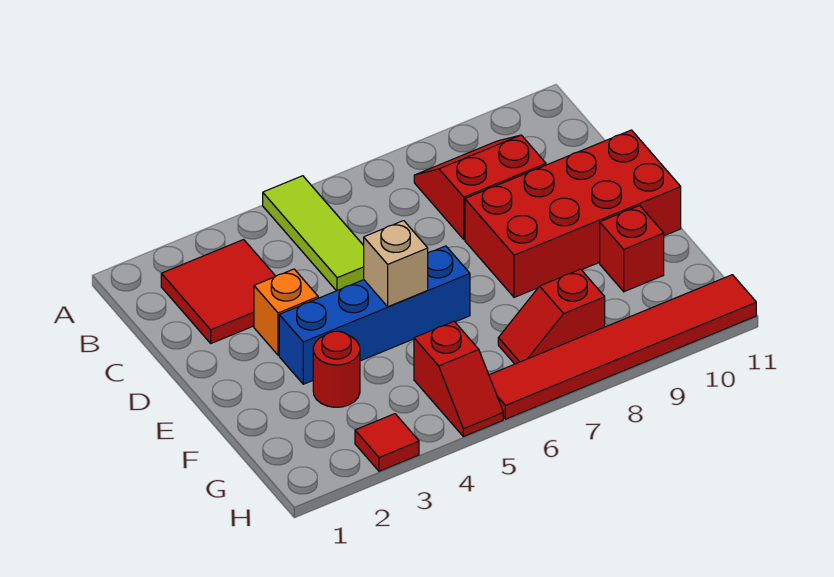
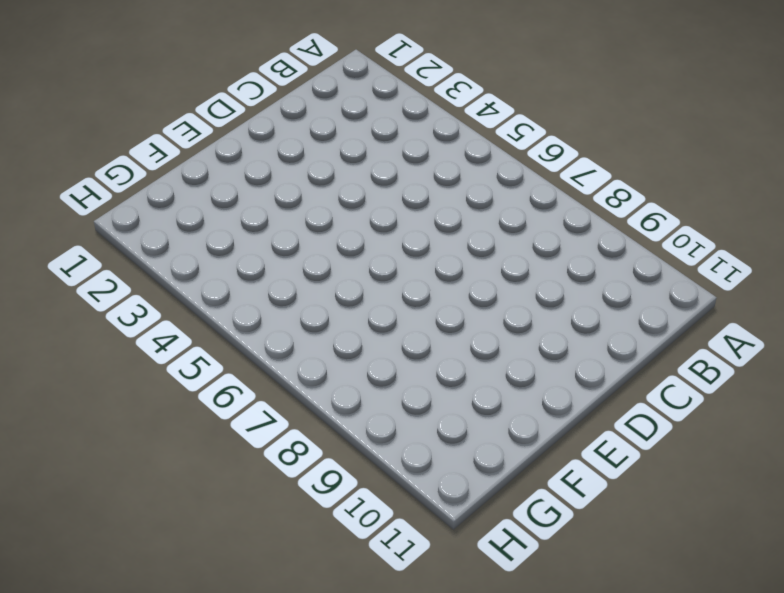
none -> lime tile A5:C5 level 1
none -> red tile B2:C3 level 1
none -> red slope B8:C9 level 1 top C

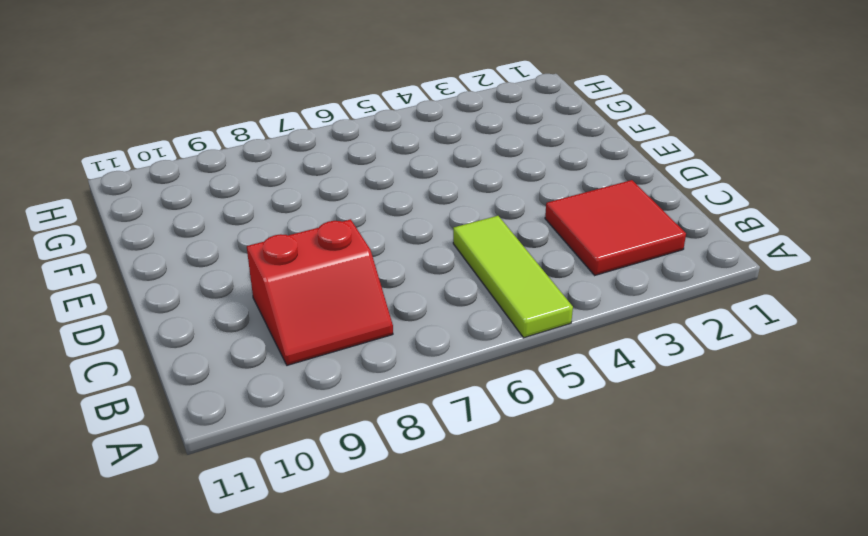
none -> orange brick D3 level 1
none -> red brick D8:E11 level 1
none -> blue brick E3:E6 level 1

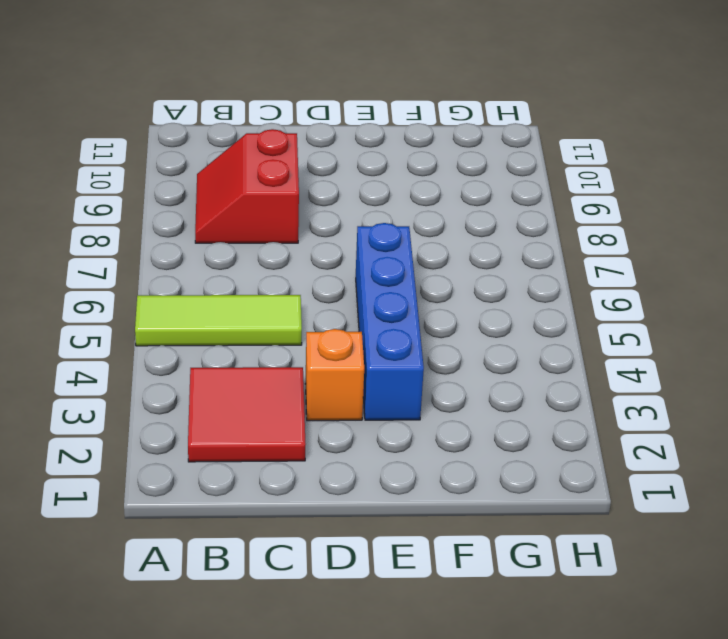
none -> red brick D8:E11 level 1
none -> red round brick F3 level 1
none -> red brick F10 level 1

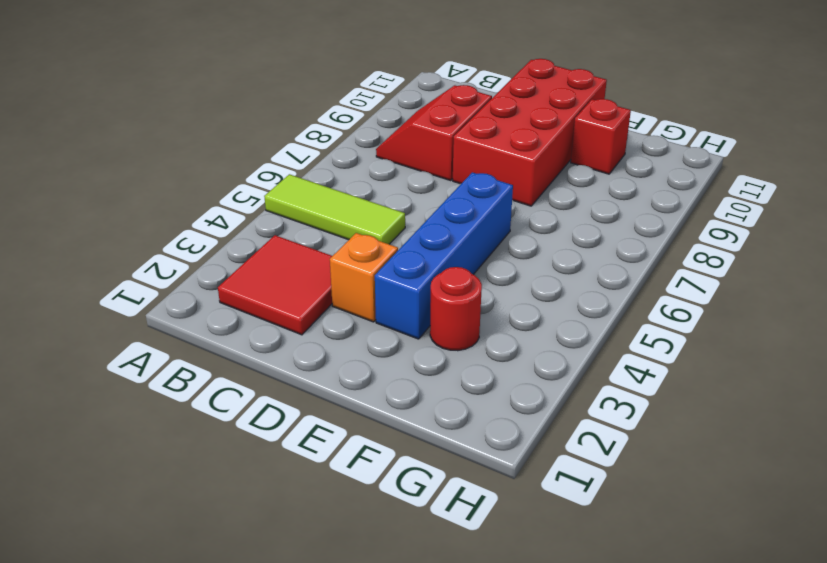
none -> red slope G5:H5 level 1 top G
none -> red slope G7:G8 level 1 top 8
none -> red tile H3 level 1

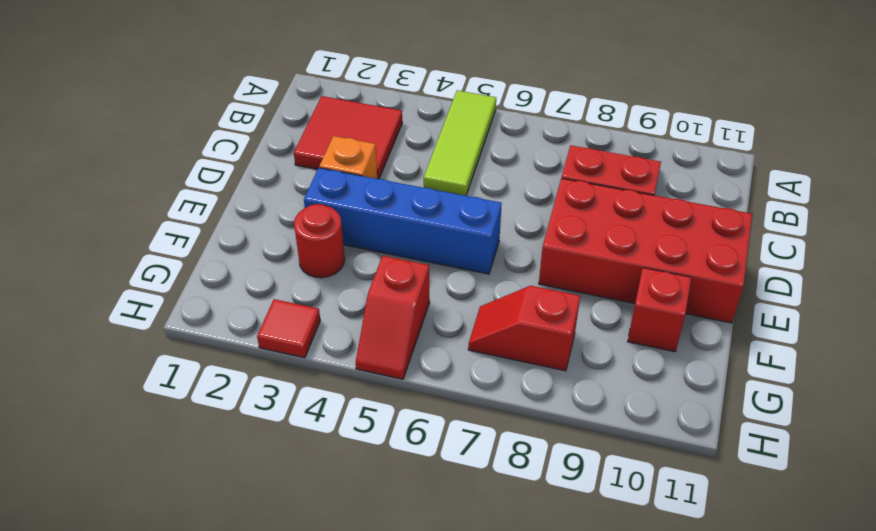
none -> red tile H6:H11 level 1
none -> tan brick E5 level 2

